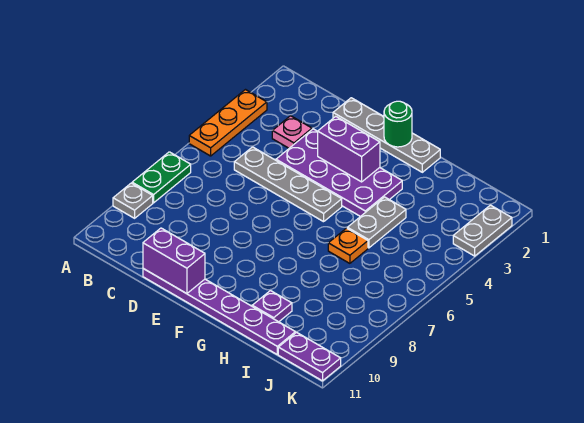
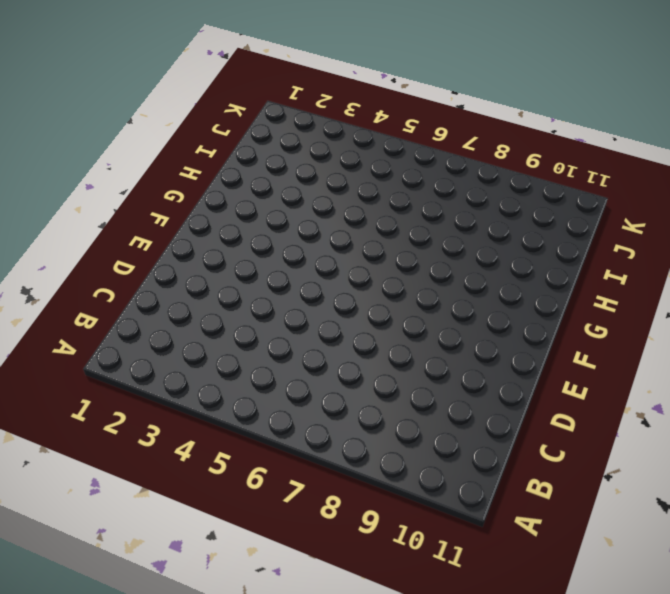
none -> orange plate A3:A5 level 1
none -> green plate A7:A8 level 1
none -> grey plate A9 level 1

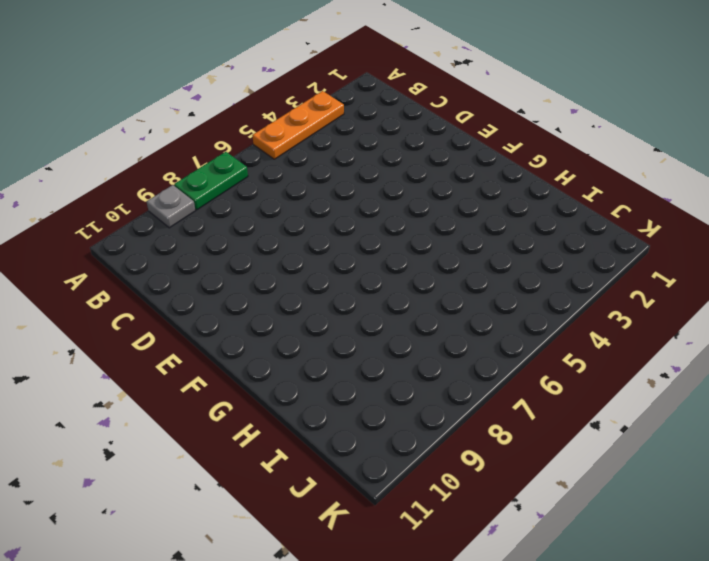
none -> pink plate C3 level 1
none -> grey plate C5:F5 level 1
none -> grey plate D1:G1 level 1

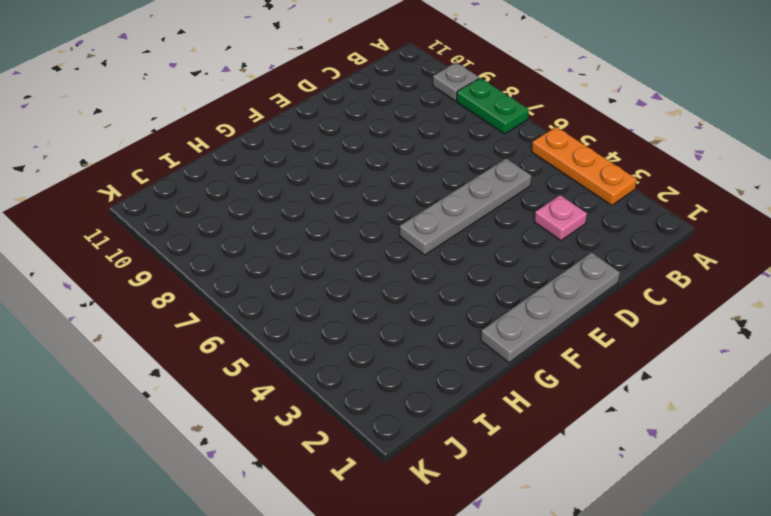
none -> purple plate D3:G4 level 1
none -> purple plate D11:I11 level 1
none -> grey plate H4:H5 level 1

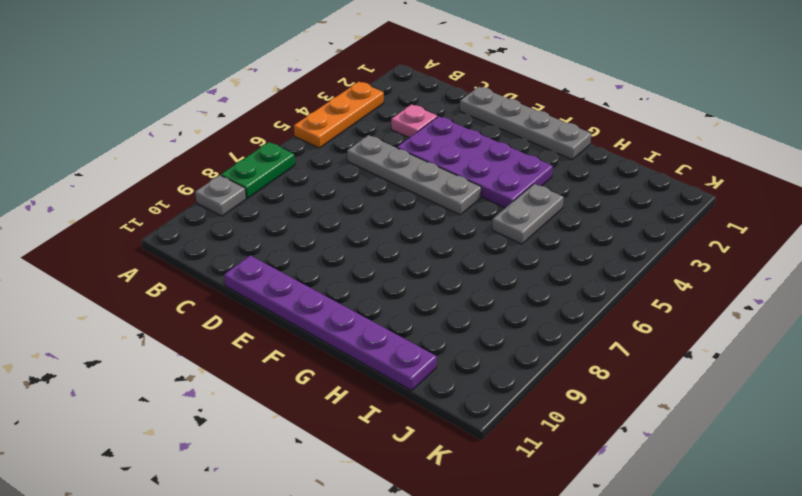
none -> orange plate H6 level 1
none -> purple plate H10 level 1
none -> purple plate J11:K11 level 1

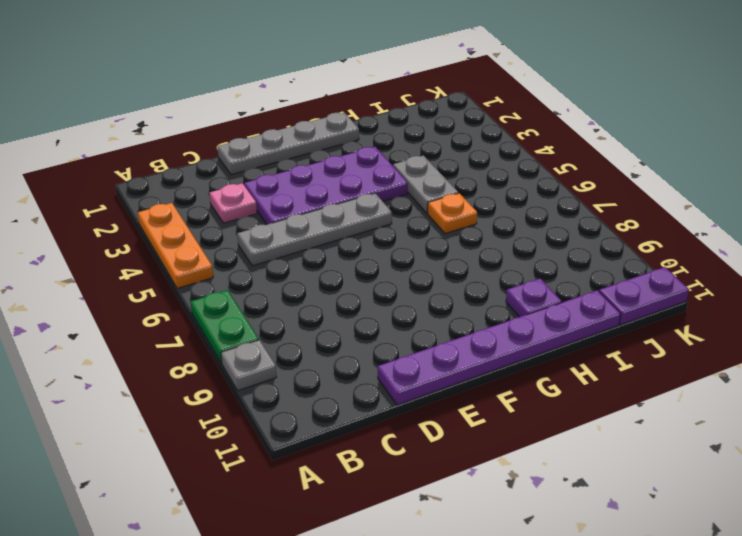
none -> grey plate K2:K3 level 1
none -> purple brick D11:E11 level 2
none -> purple brick E3:F3 level 2

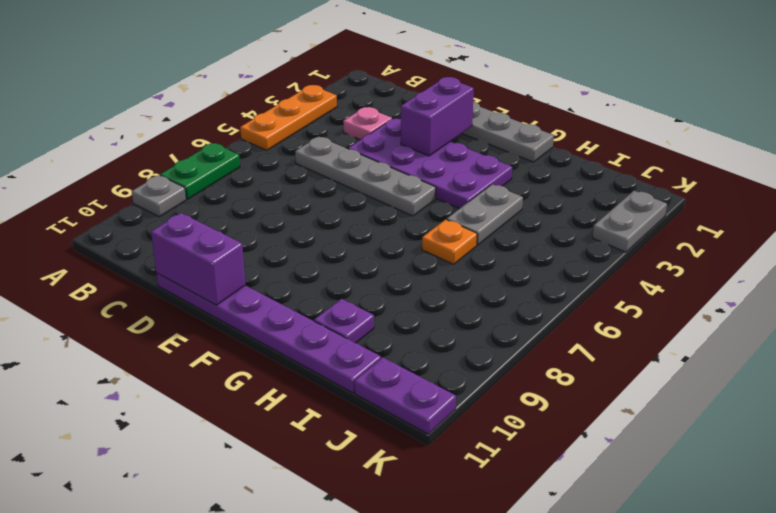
purple brick E2:E3 level 2 -> purple brick E3:F3 level 2
none -> green round brick F1 level 2

